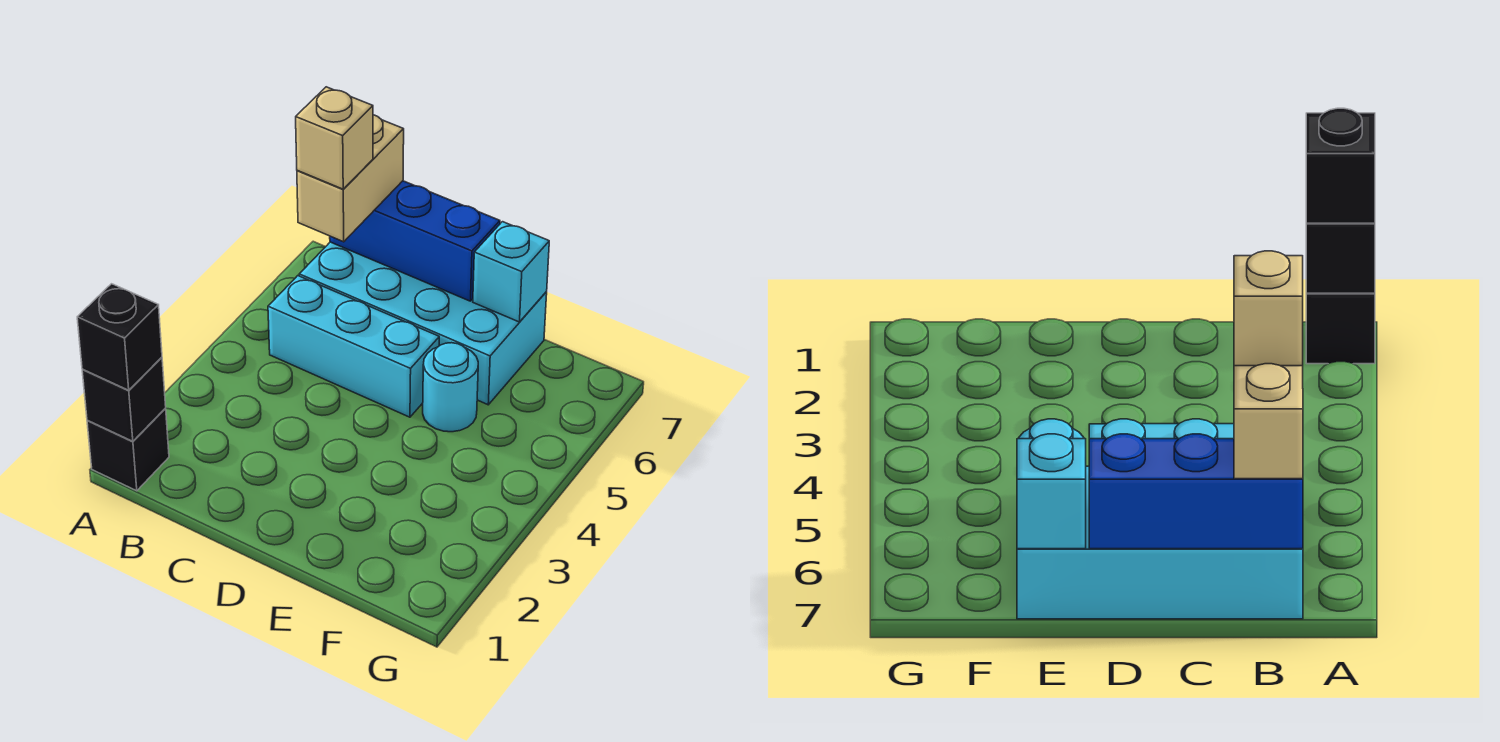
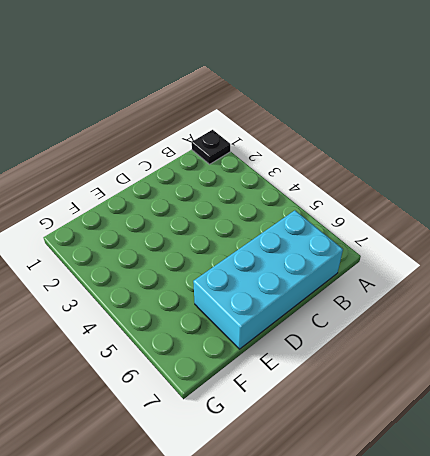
black plate A1 level 1 -> black brick A1 level 1
none -> cyan brick B5:D5 level 1
none -> cyan round brick E5 level 1

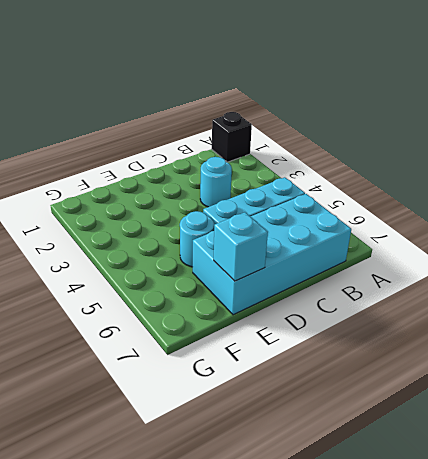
cyan round brick C3 level 1 -> none
none -> black brick A1 level 2
none -> blue brick B7:D7 level 2

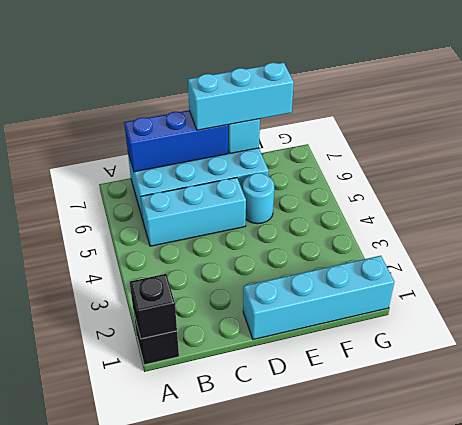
cyan brick D1:G1 level 1 -> none
cyan brick D7:F7 level 3 -> none
none -> black brick A1 level 3
none -> tan brick B6:B7 level 3

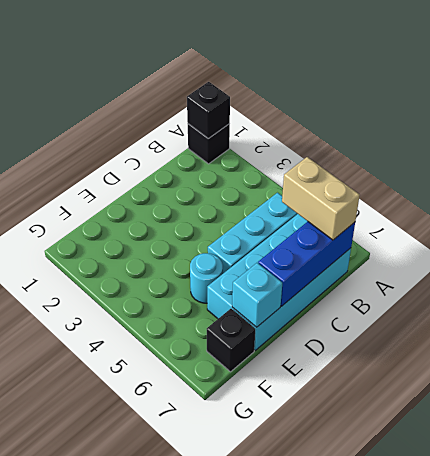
black brick F7 level 1 -> black brick A1 level 3
none -> tan brick B6 level 4

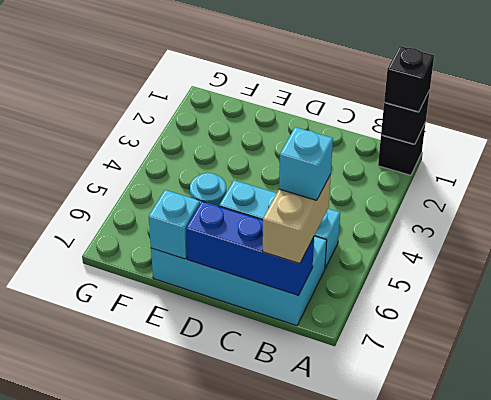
cyan brick B6 level 4 -> tan brick B6 level 4

